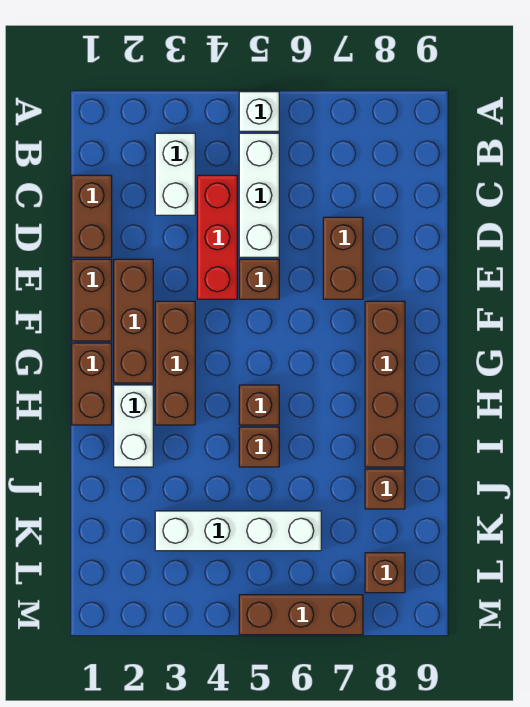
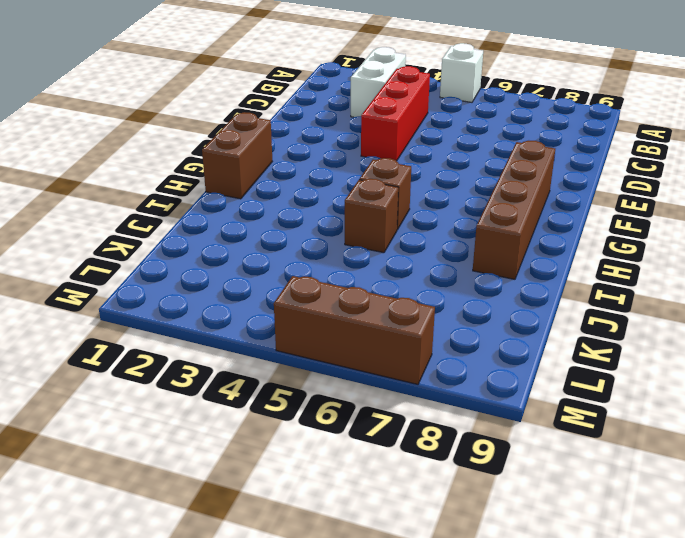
none -> white brick B5:D5 level 1
none -> brown brick C1:D1 level 1
none -> brown brick D7:E7 level 1

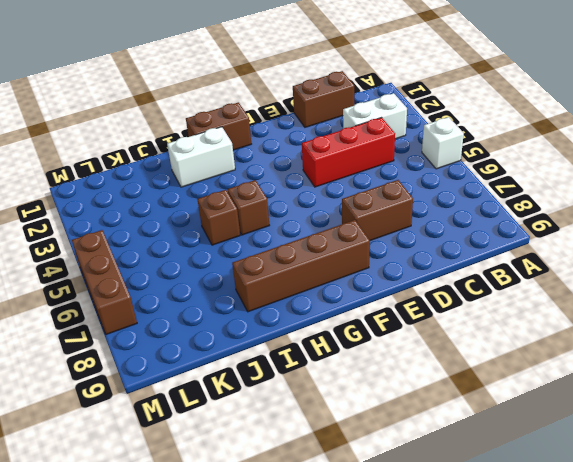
none -> white brick B5:D5 level 1
none -> brown brick E1:F1 level 1
none -> brown brick E2:G2 level 1

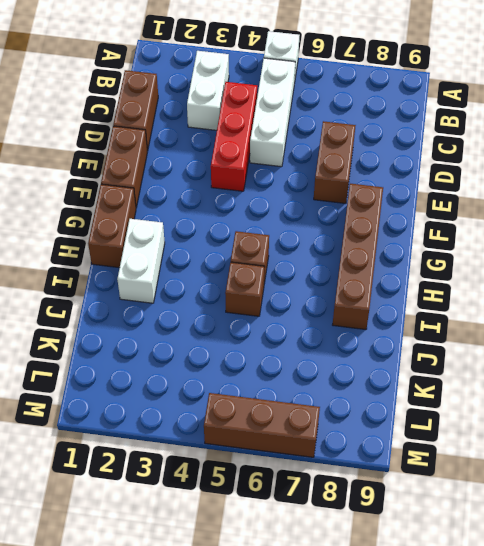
none -> brown brick E2:G2 level 1
none -> brown brick E5 level 1
none -> brown brick F3:H3 level 1

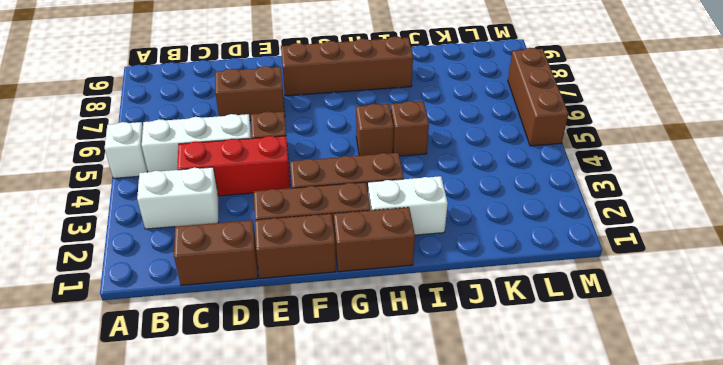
none -> brown brick J8 level 1
none -> white brick K3:K6 level 1
none -> brown brick L8 level 1

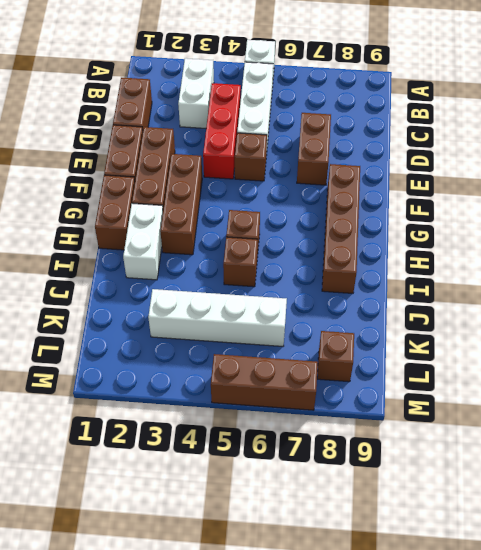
none -> brown brick J8 level 1

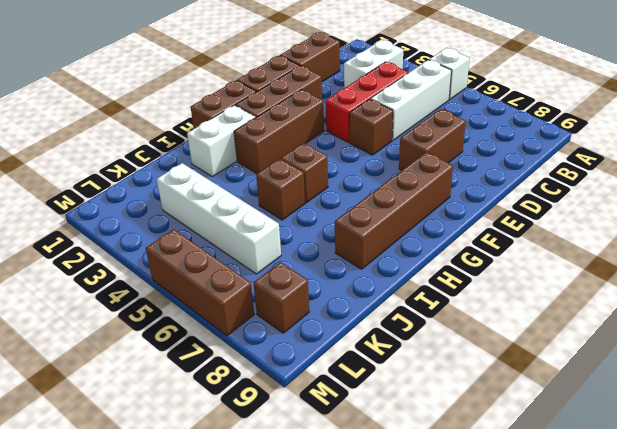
none -> brown brick J8 level 1

